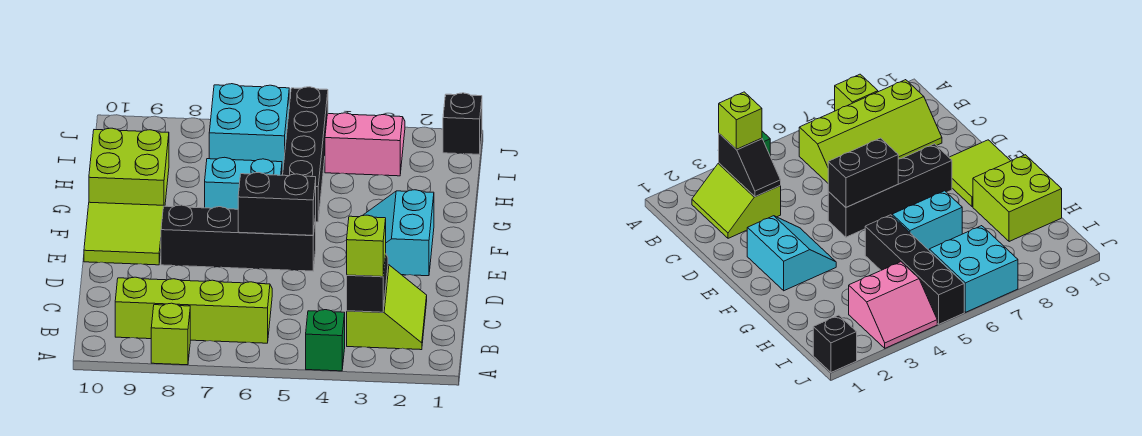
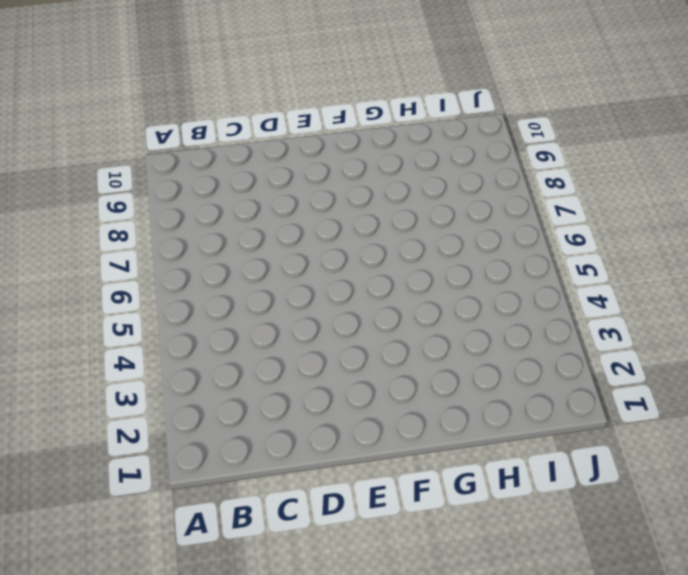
none -> green brick A4 level 1
none -> lime brick A8 level 1
none -> lime slope B2:C3 level 1 top 3

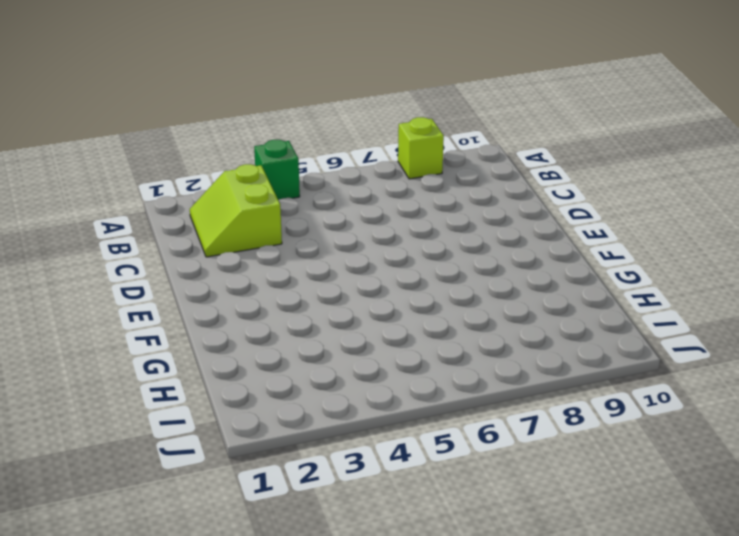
none -> lime slope B6:C9 level 1 top B
none -> cyan slope E2:F3 level 1 top 2
none -> black brick E5:E8 level 1

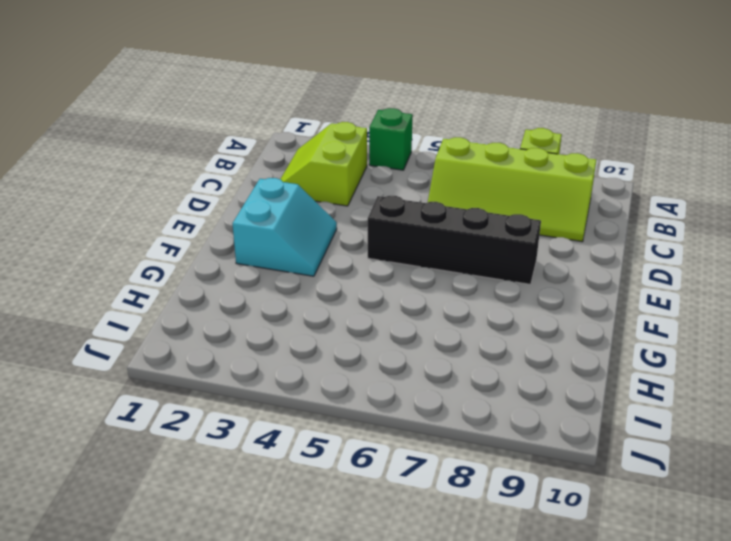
none -> lime tile E9:F10 level 1
none -> black brick G5:J5 level 1
none -> cyan brick G6:G7 level 1

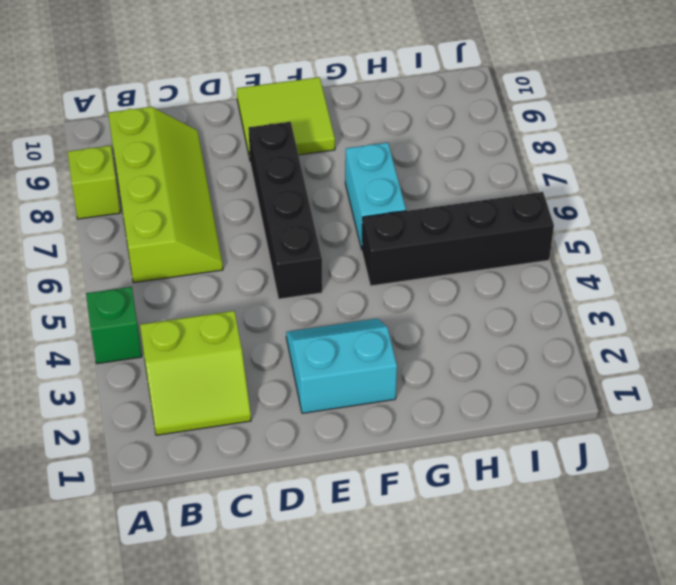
none -> lime brick G9:H10 level 1
none -> pink slope I3:J4 level 1 top I
none -> cyan brick I6:J7 level 1

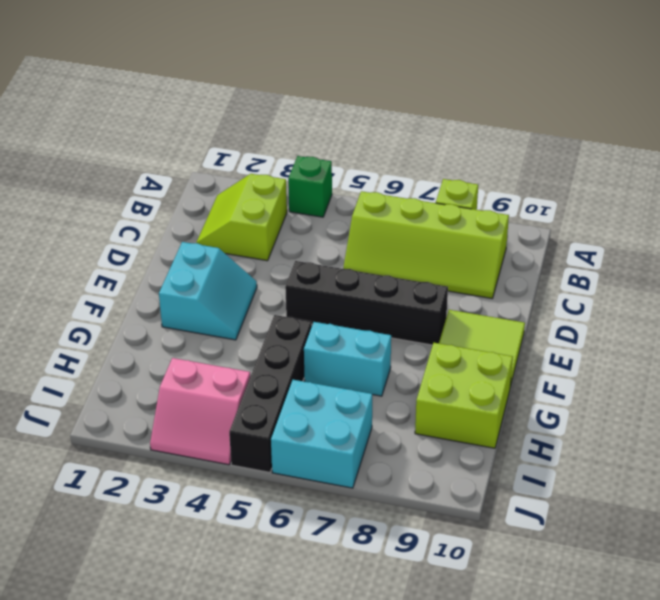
none -> black brick J1 level 1
none -> black slope B3:C3 level 2 top B
none -> black brick E5:E6 level 2

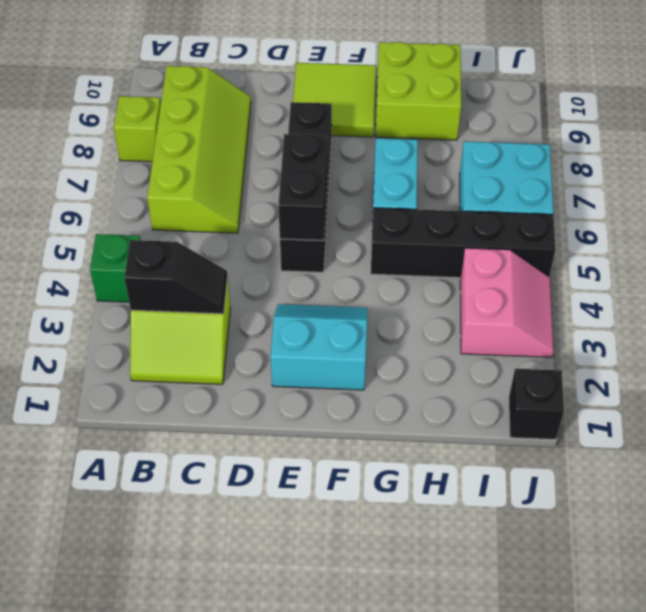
none -> lime brick B3 level 3

